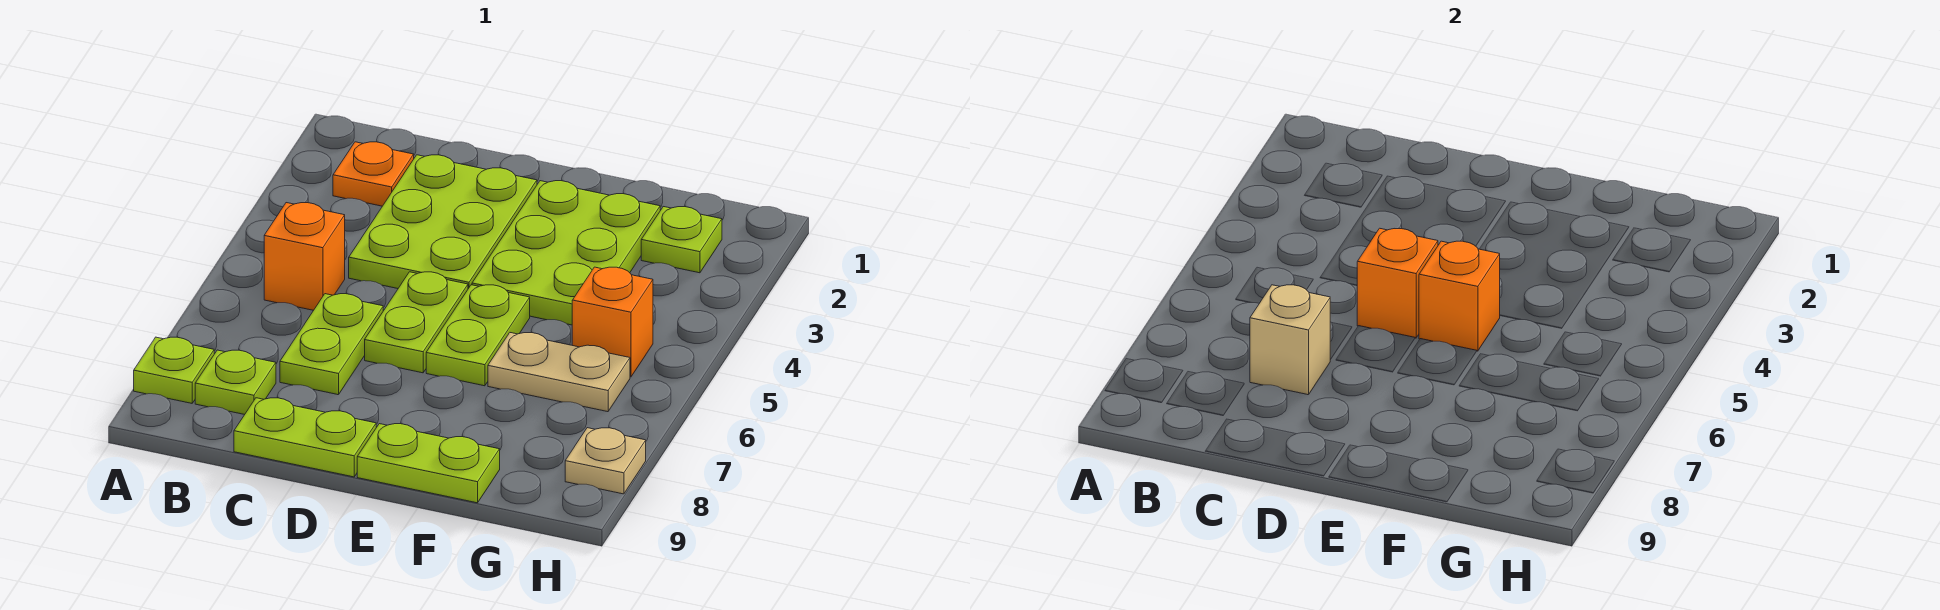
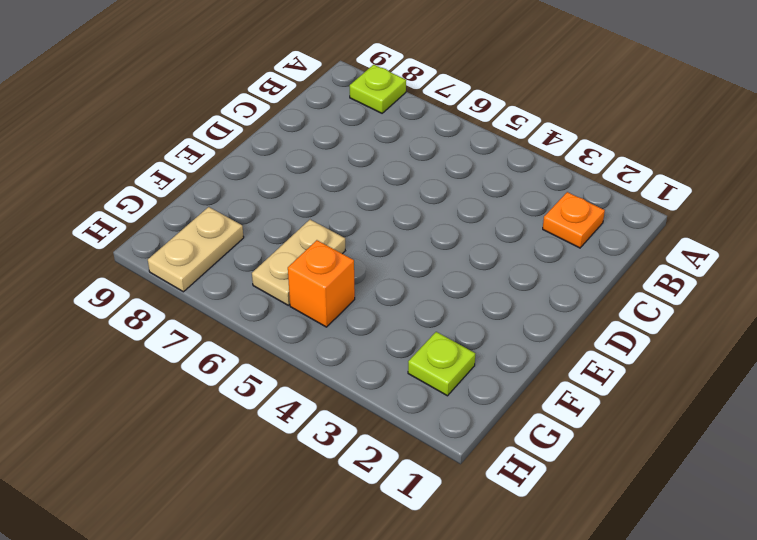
tan plate G8:H8 level 1 -> tan plate H8 level 1
none -> orange brick B5 level 1
none -> lime plate B8 level 1
none -> lime plate C2:D4 level 1

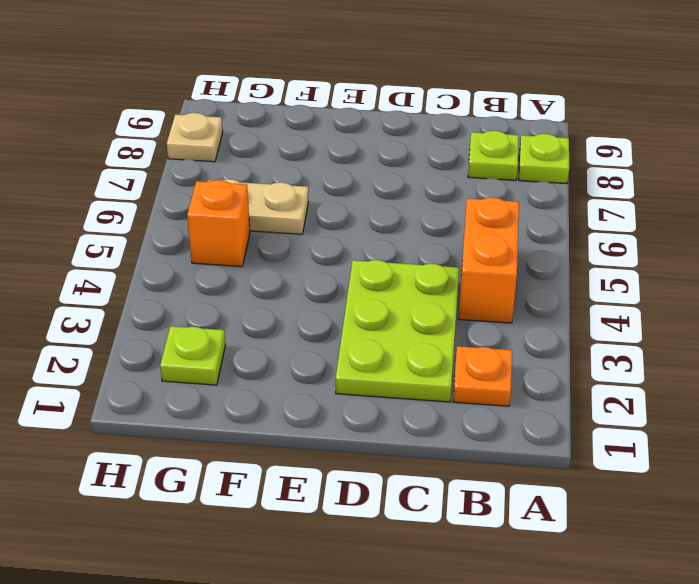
orange brick B4:B5 level 1 -> orange brick B5 level 1
none -> lime plate C6:C7 level 1
none -> lime plate C9:D9 level 1
none -> lime plate D5:D6 level 1

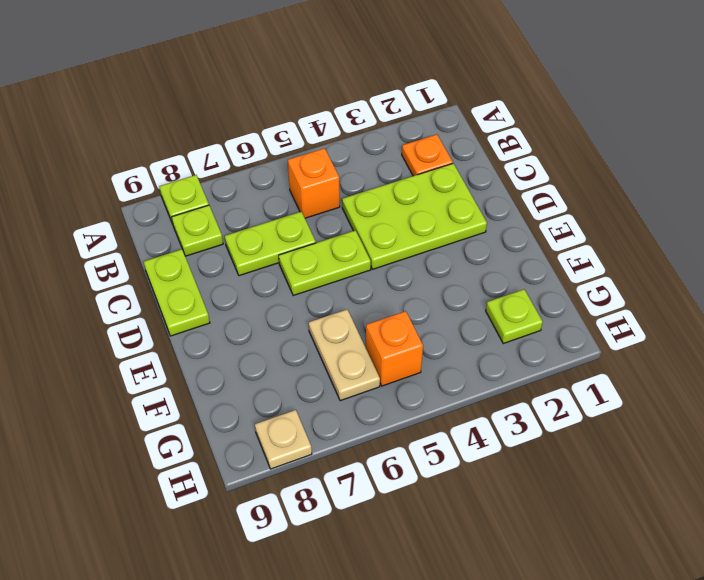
none -> lime plate E2:F4 level 1
none -> lime plate E5:E6 level 1
none -> lime plate E9:F9 level 1

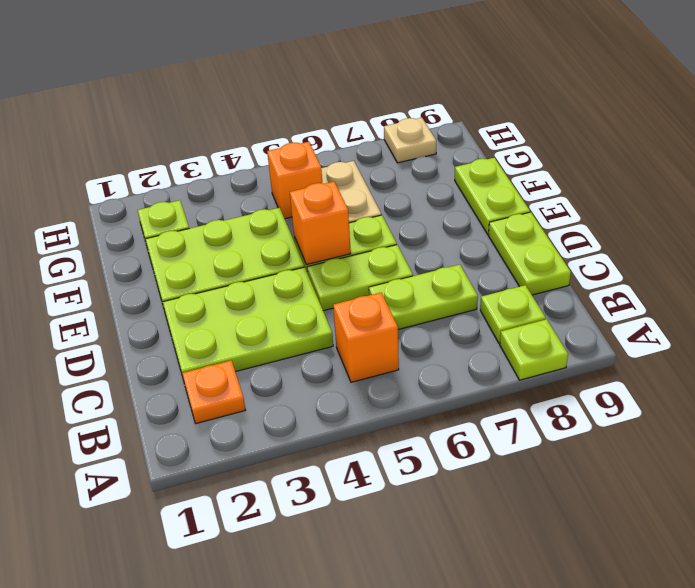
none -> tan brick C7 level 2
none -> orange brick D5 level 2

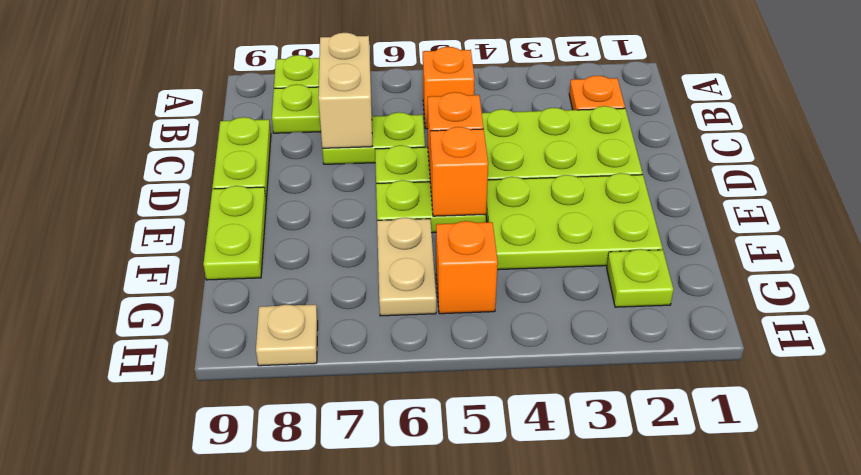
tan brick B7:C7 level 2 -> tan brick C7 level 2

